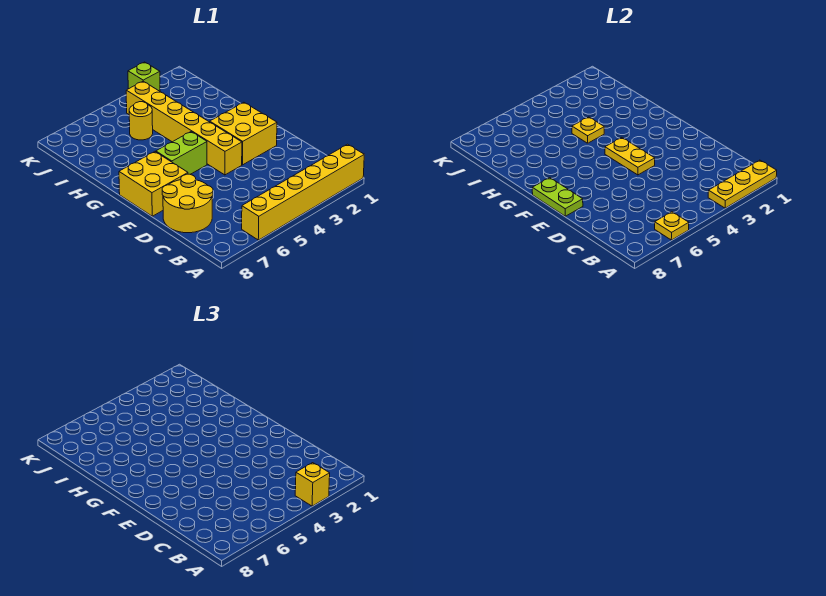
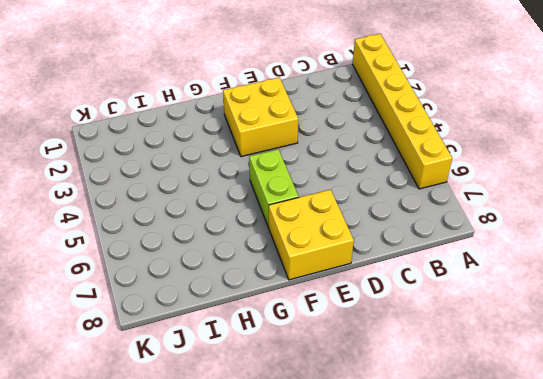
none -> yellow round brick C7:D8 level 1
none -> yellow brick E4:J4 level 1
none -> yellow round brick I5 level 1

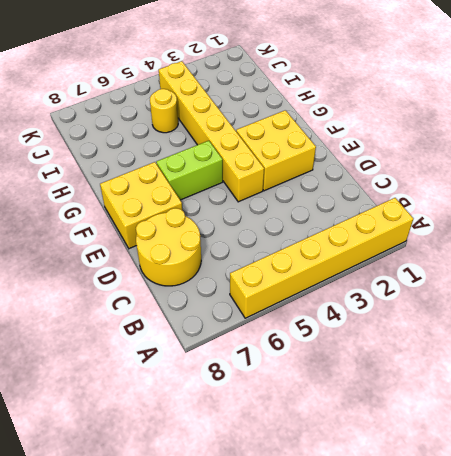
none -> lime brick K3 level 1
none -> yellow plate A1:A3 level 2
none -> yellow plate A6 level 2

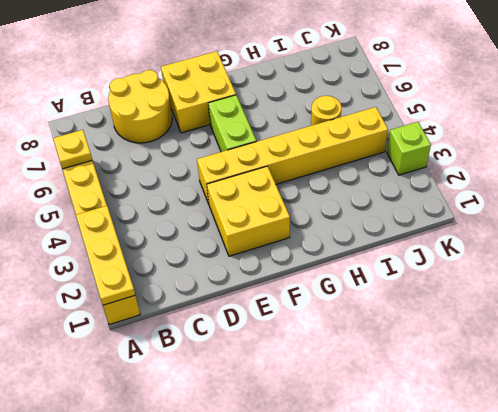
none -> yellow plate E4:F4 level 2
none -> lime plate E8:F8 level 2
none -> yellow plate H4 level 2

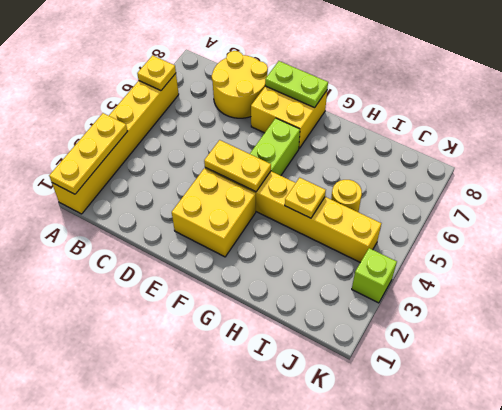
none -> yellow brick A3 level 3

